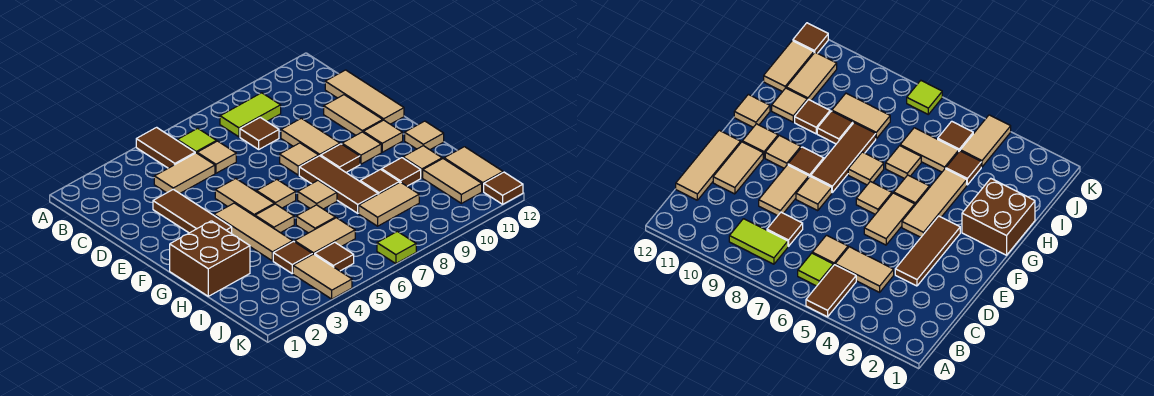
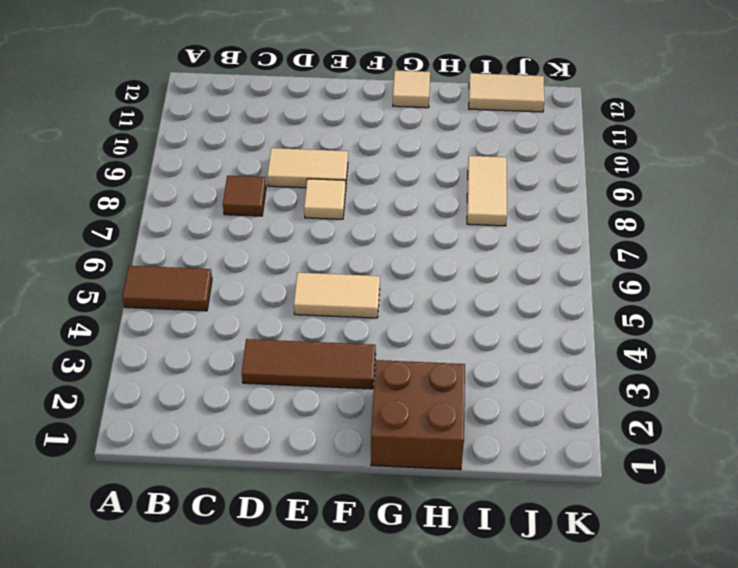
none -> lime tile B6 level 1
none -> lime tile B8:B9 level 1
none -> tan tile C4:C5 level 1
none -> tan tile C6 level 1

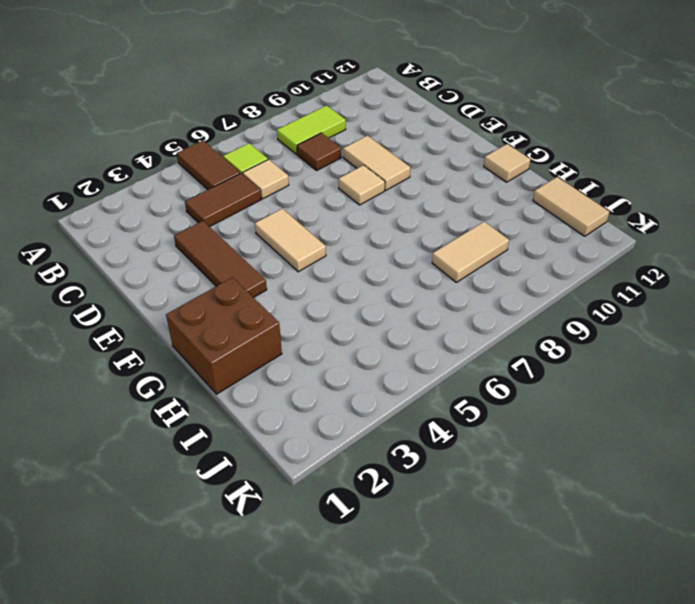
brown tile C4:C5 level 1 -> tan tile C4:C5 level 1
none -> tan tile C12:E12 level 1
none -> tan tile D11:E11 level 1
none -> tan tile F4:H4 level 1
none -> tan tile F6 level 1

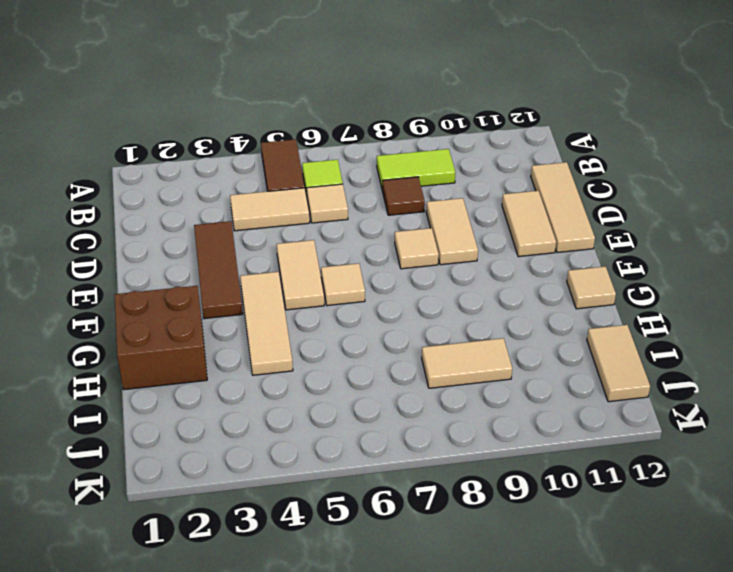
none -> brown tile F8:H8 level 1
none -> brown tile F9 level 1
none -> tan tile F10 level 1
none -> tan tile F11 level 1

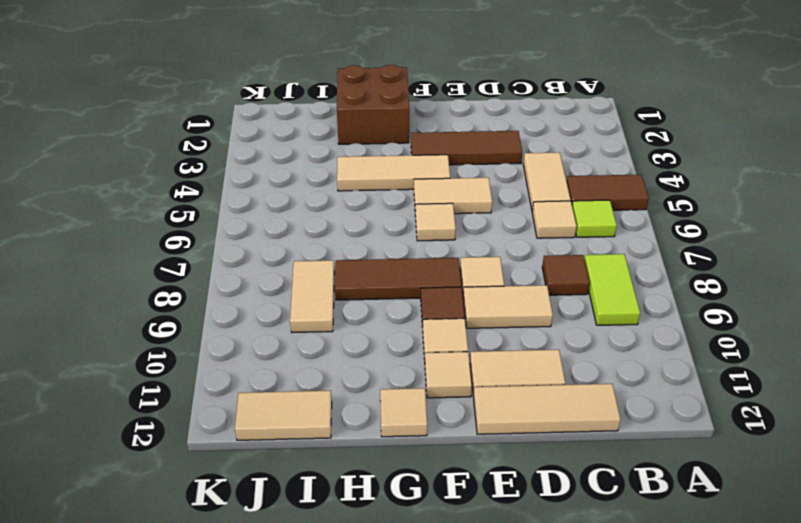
none -> tan tile G5 level 1
none -> tan tile G7 level 1
none -> tan tile H6 level 1
none -> brown tile H9 level 1

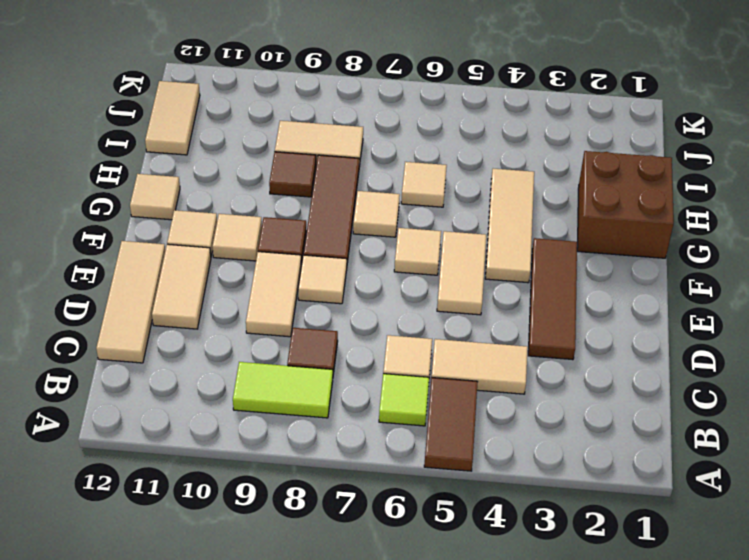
none -> tan tile G5 level 1
none -> brown tile H10 level 1
none -> tan tile H11 level 1
none -> brown tile I4 level 1

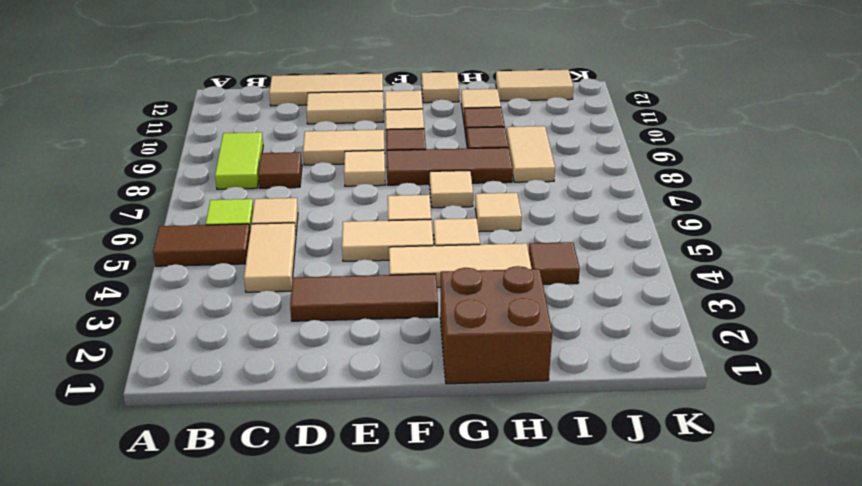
none -> tan tile I5:I6 level 1
none -> tan tile I11:J11 level 1
none -> tan tile J4:K4 level 1
none -> brown tile J5 level 1

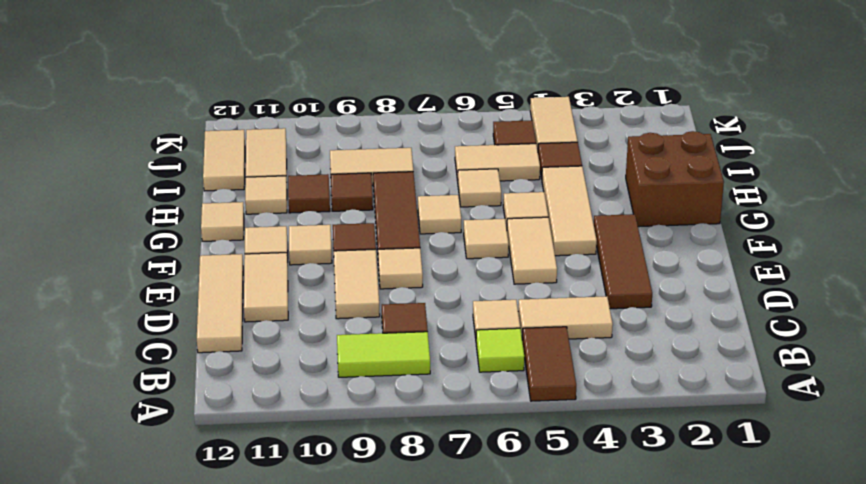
none -> lime tile K7 level 1
none -> brown tile K12 level 1

